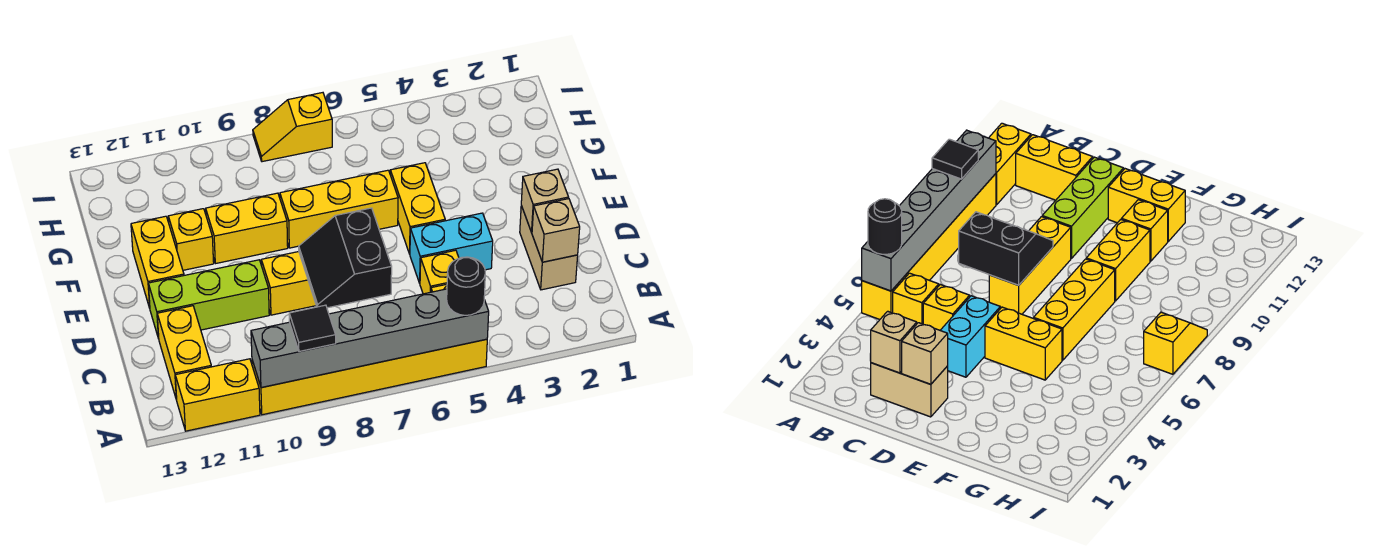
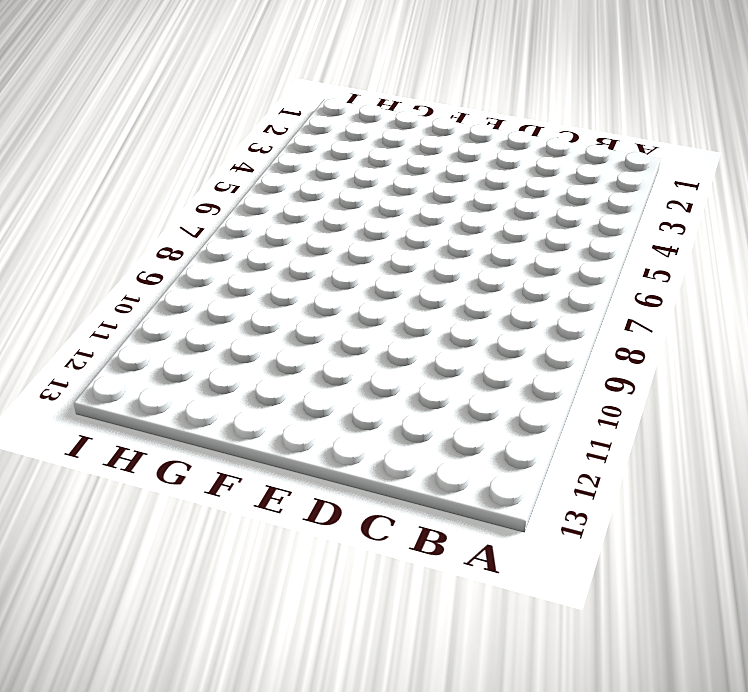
none -> yellow brick A5:A10 level 1
none -> yellow brick A11:A12 level 1
none -> yellow brick B5 level 1

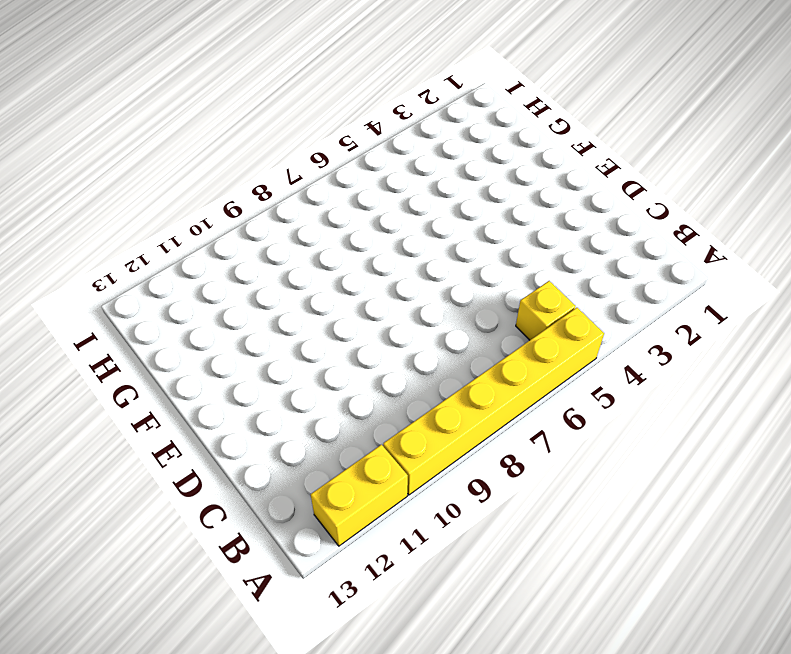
none -> yellow brick B12:C12 level 1
none -> tan brick C2:D2 level 1
none -> yellow brick C5 level 1

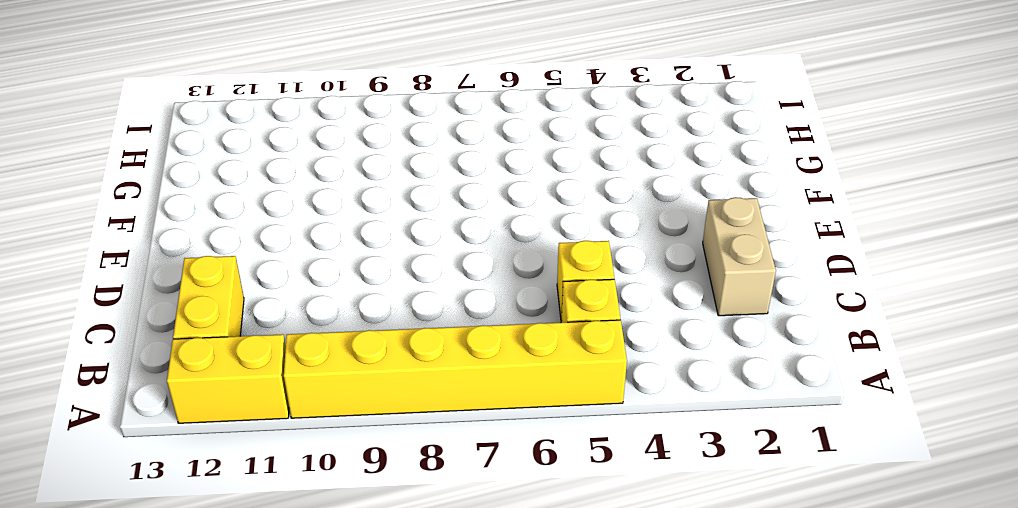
none -> cyan brick D4:D5 level 1
none -> yellow brick D7:D9 level 1
none -> lime brick D10:D12 level 1

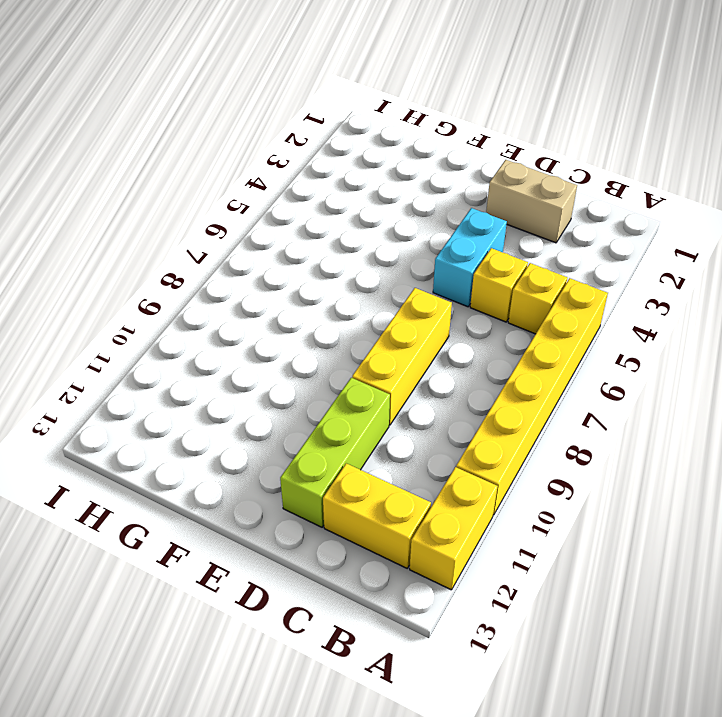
none -> yellow brick E5:F5 level 1
none -> yellow brick E12:F12 level 1
none -> yellow brick F6:F8 level 1

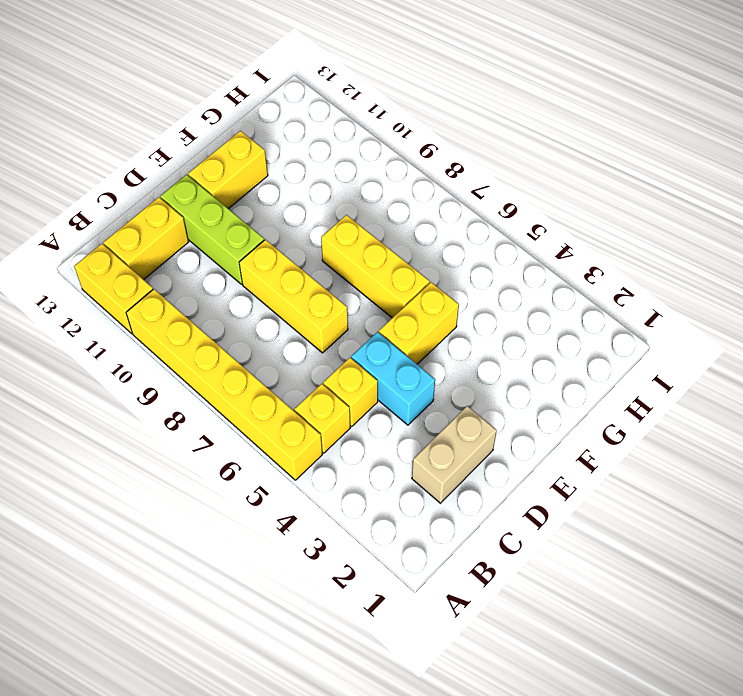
none -> yellow brick F9:F10 level 1
none -> yellow brick F11 level 1
none -> yellow slope I7:I8 level 1 top 7

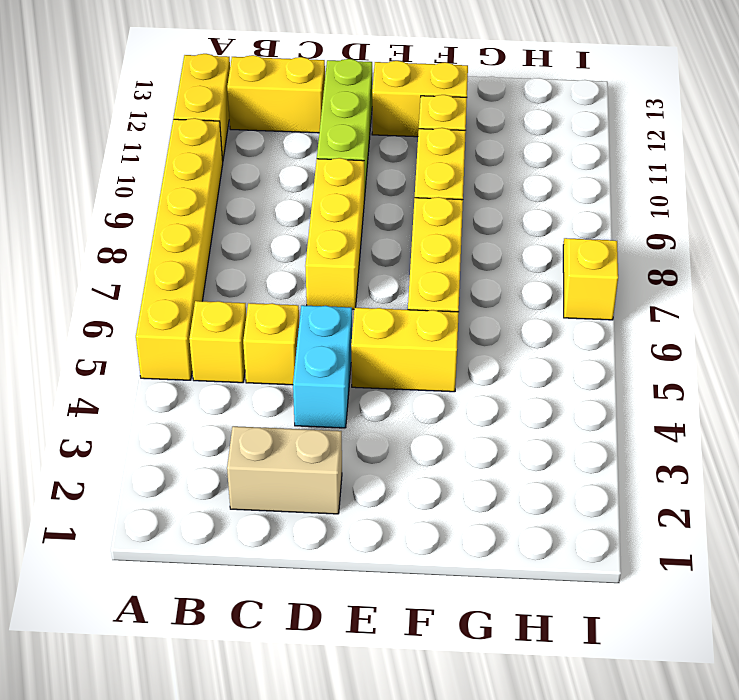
none -> grey brick A5:A10 level 2
none -> tan brick C2 level 2
none -> black slope C7:D8 level 2 top 7

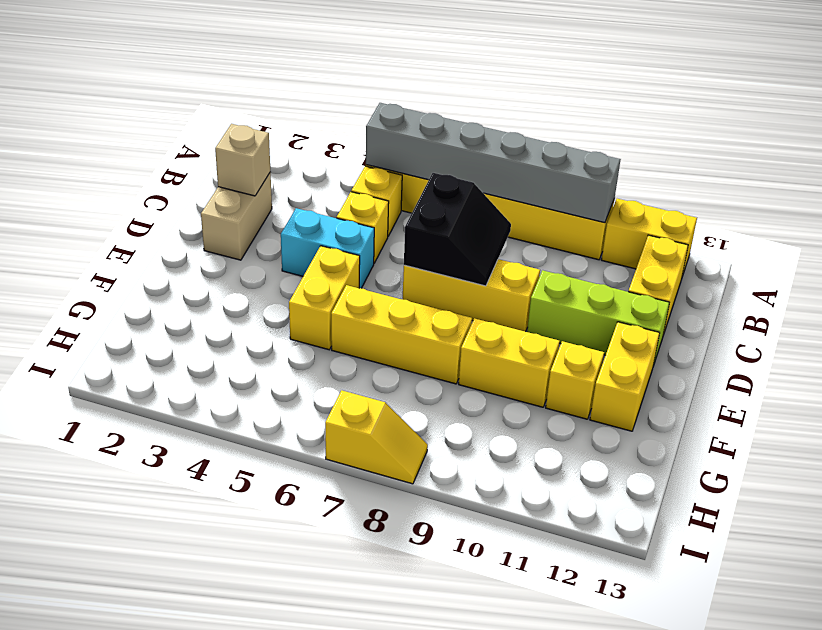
none -> tan brick D2 level 2
none -> black round brick A5 level 3
none -> black tile A9 level 3

